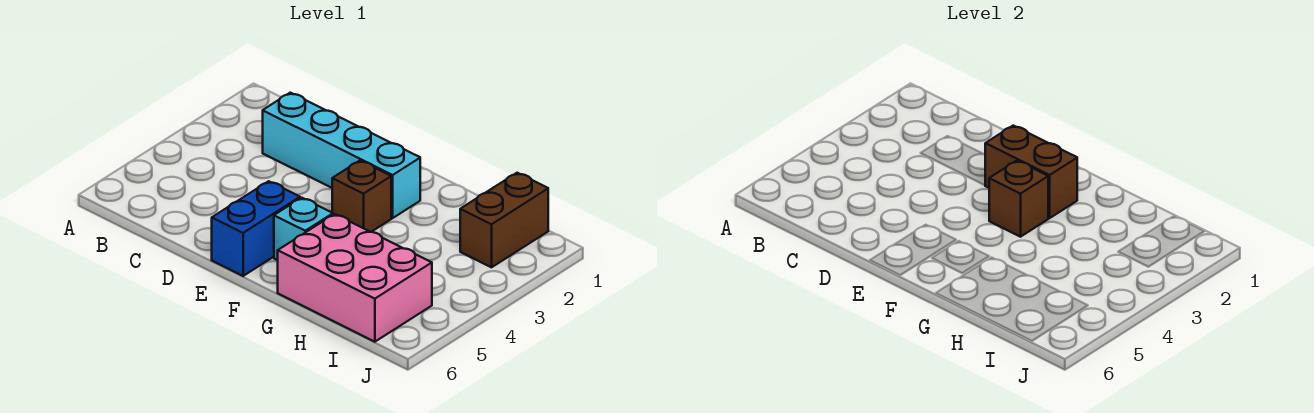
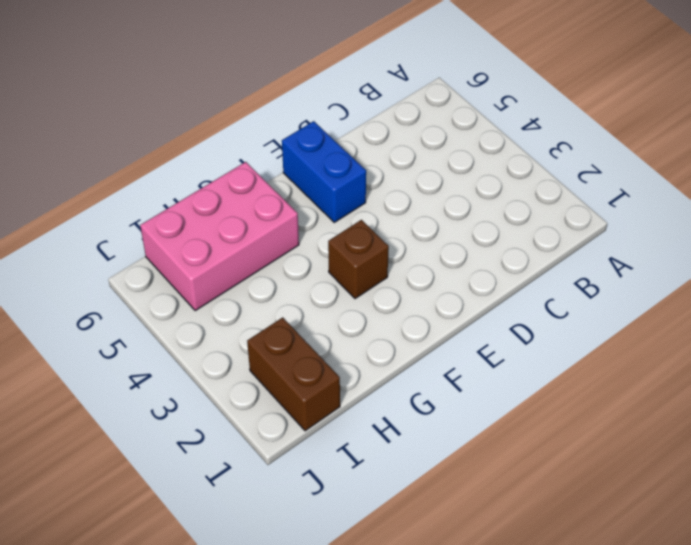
none -> cyan brick C2:F2 level 1
none -> cyan brick F5 level 1

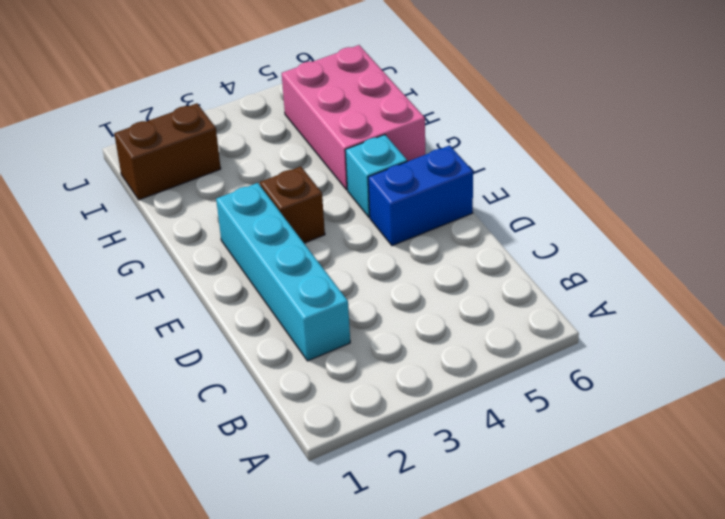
none -> brown brick E2:F2 level 2
none -> brown brick F3 level 2

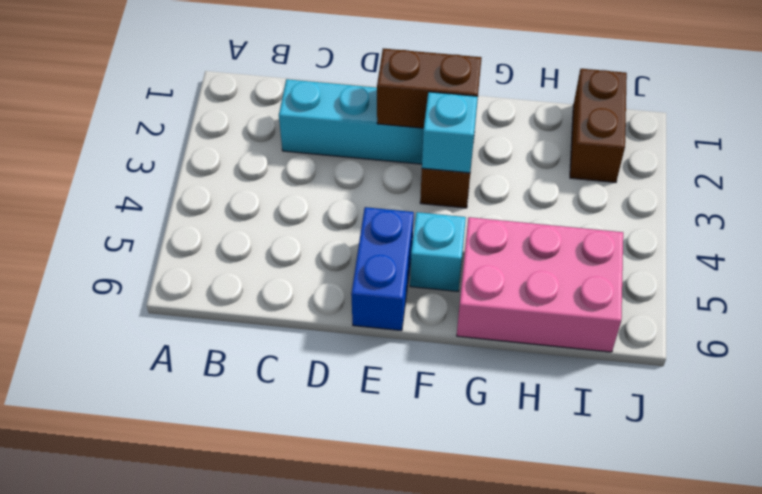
cyan brick F3 level 2 -> brown brick F3 level 2

